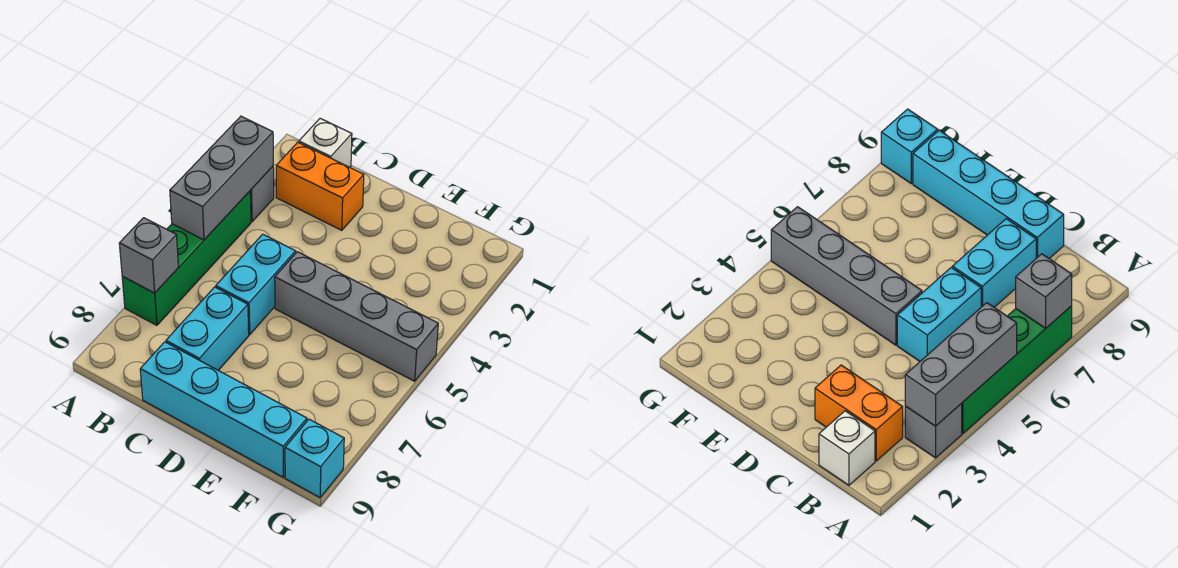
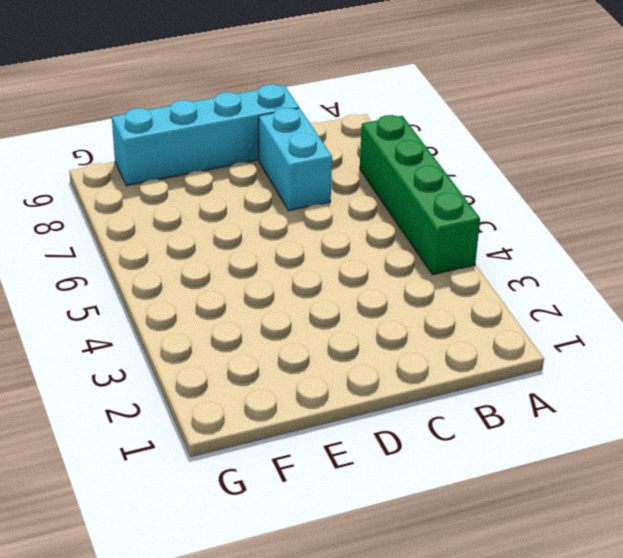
none -> grey brick A3 level 1
none -> white brick B1 level 1

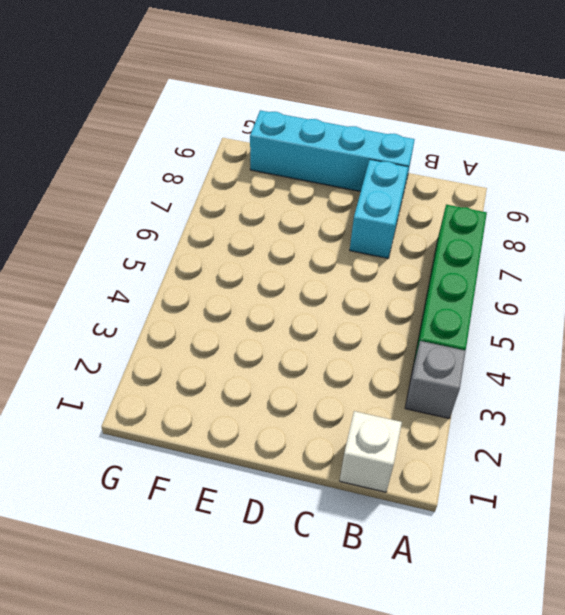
none -> orange brick B2:C2 level 1
none -> cyan brick C5:C6 level 1

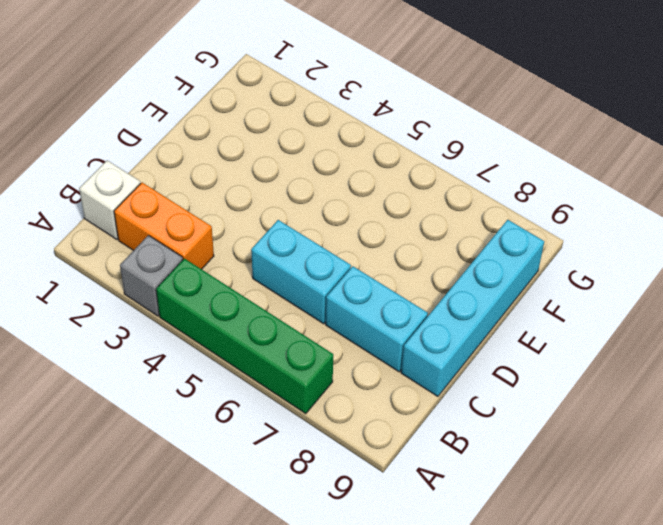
orange brick B2:B3 level 1 -> orange brick B2:C2 level 1
none -> grey brick D5:G5 level 1
none -> cyan brick G9 level 1

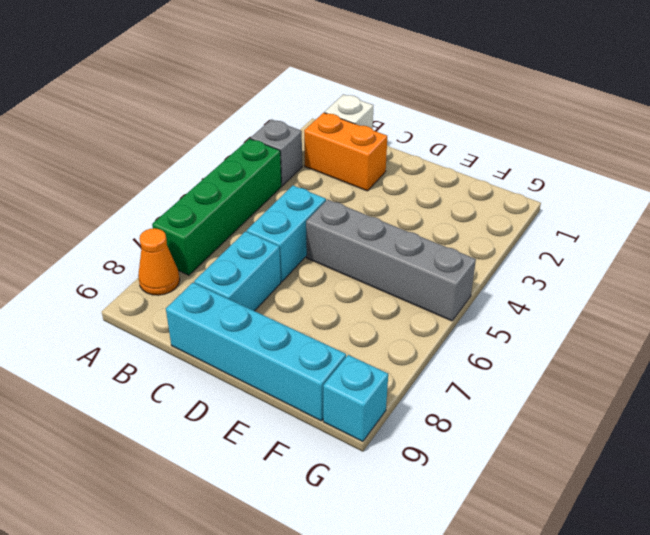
orange cone A8 level 1 -> none
none -> grey brick A3:A5 level 2
none -> grey brick A7 level 2

